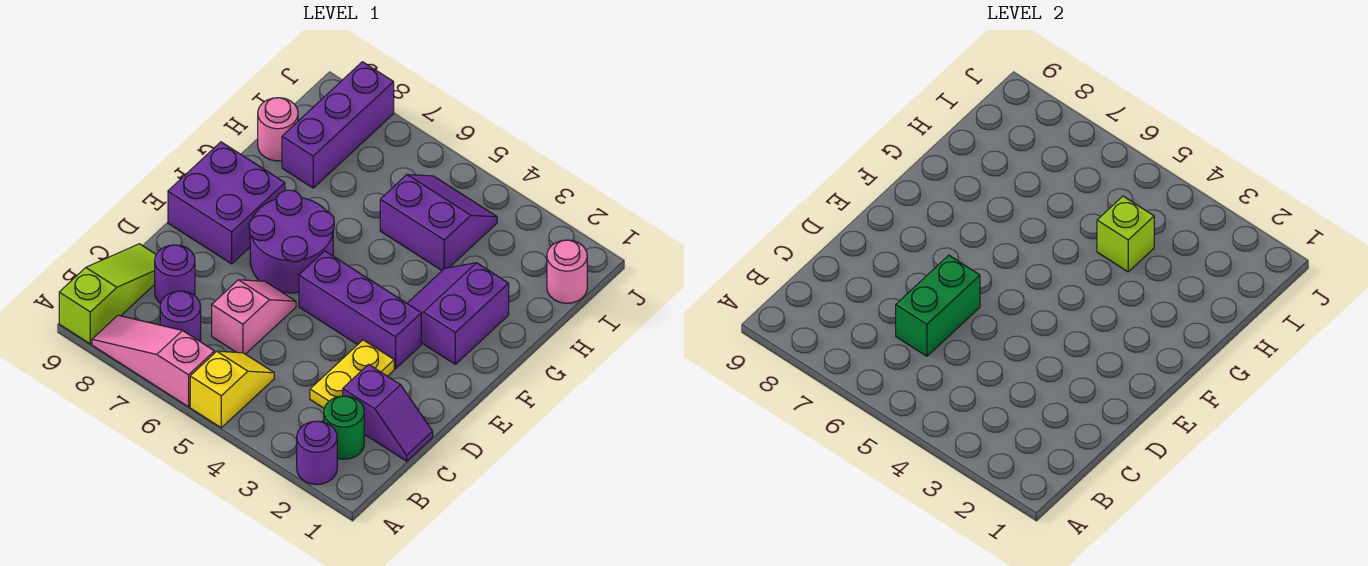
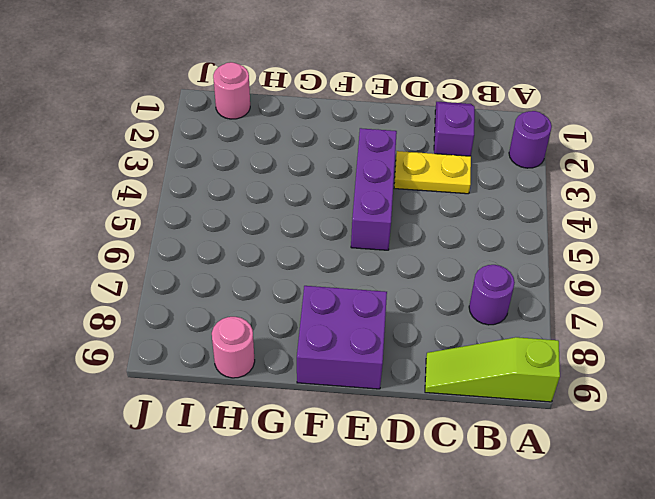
none -> yellow slope A5:B5 level 1 top A
none -> pink slope A6:A8 level 1 top 6
none -> green round brick B2 level 1

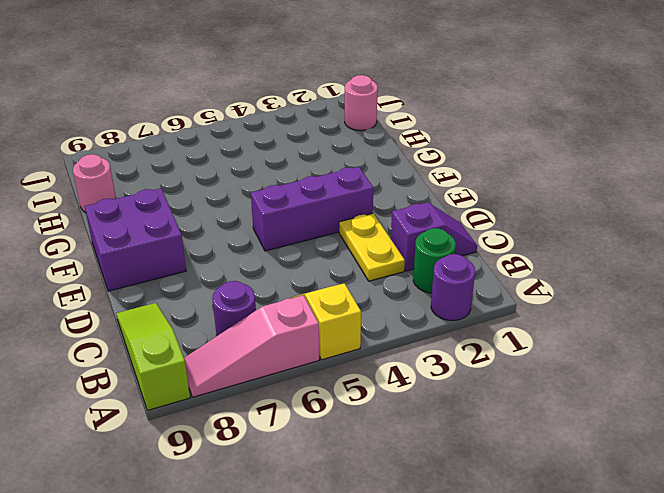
none -> pink slope C6:D6 level 1 top C
none -> purple round brick C8 level 1
none -> purple round brick E6:F7 level 1

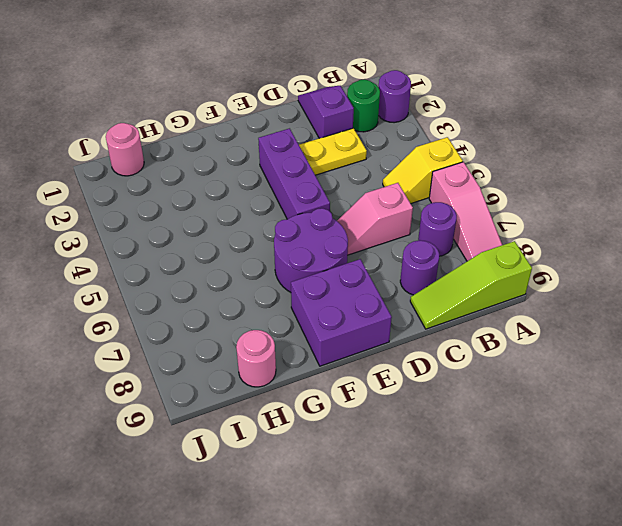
none -> purple slope F2:G3 level 1 top 2
none -> purple slope H4:I5 level 1 top H
none -> purple brick H8:J8 level 1

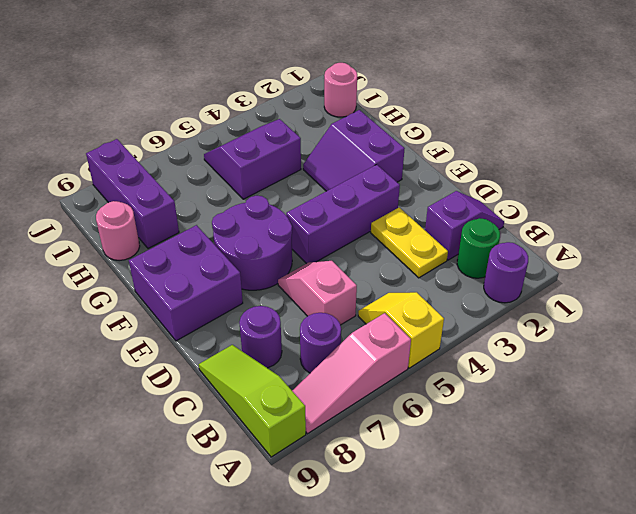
none -> green brick C6:D6 level 2
none -> lime brick H4 level 2

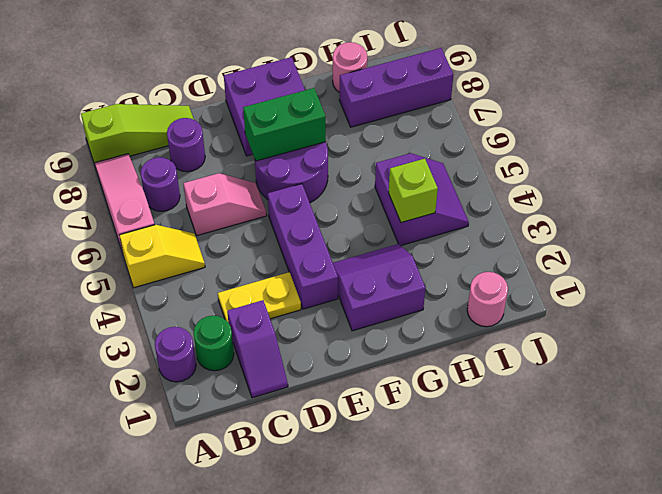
green brick E7:F7 level 2 -> green brick C6:D6 level 2

